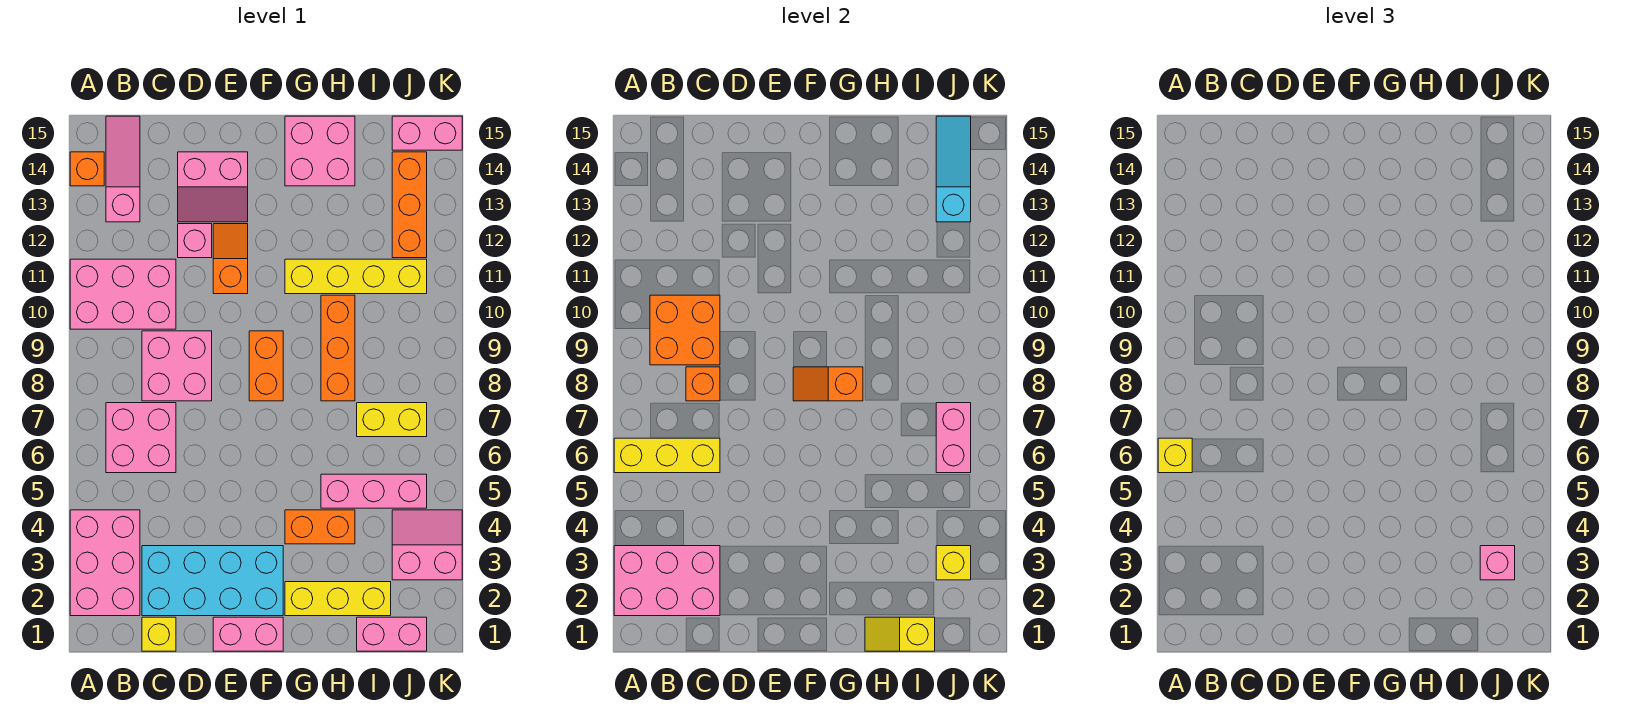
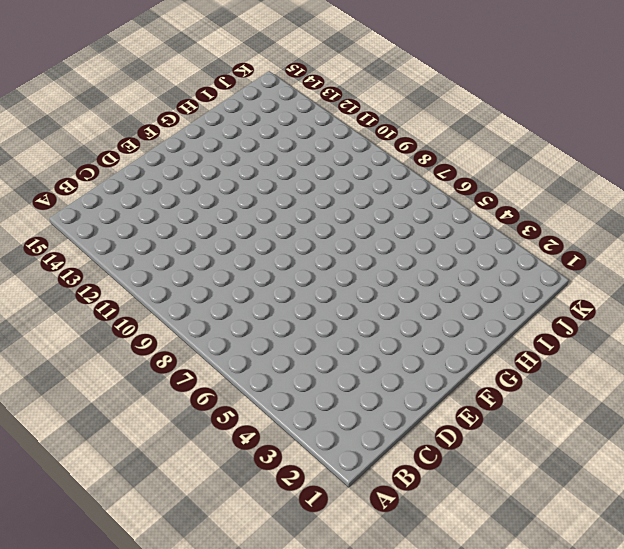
none -> pink brick A2:B4 level 1
none -> pink brick A10:C11 level 1
none -> orange brick A14 level 1
none -> pink brick B6:C7 level 1

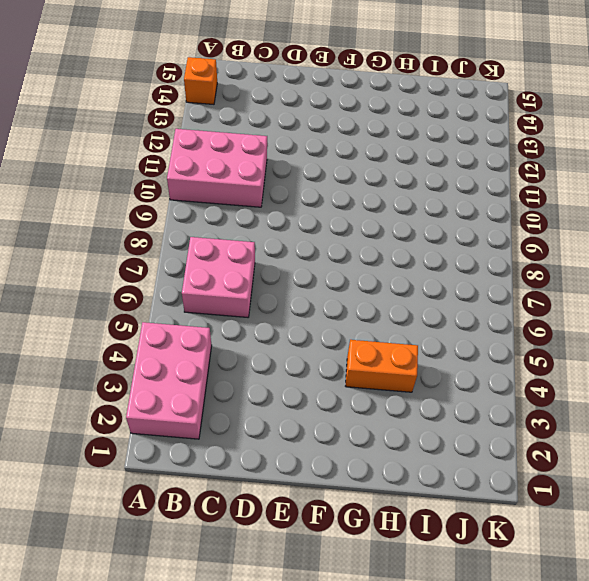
none -> pink slope B13:B15 level 1 top 13
none -> yellow brick C1 level 1
none -> cyan brick C2:F3 level 1
none -> pink brick C8:D9 level 1

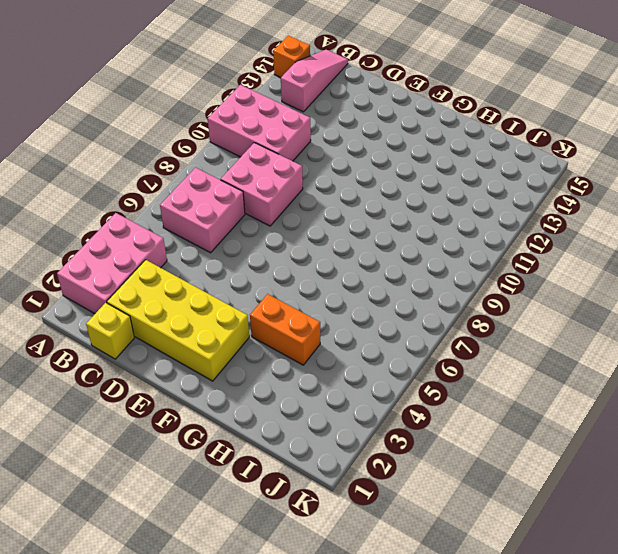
yellow brick C2:F3 level 1 -> cyan brick C2:F3 level 1
none -> pink brick D12 level 1
none -> pink slope D13:E14 level 1 top 14
none -> pink brick E1:F1 level 1
none -> orange slope E11:E12 level 1 top 11

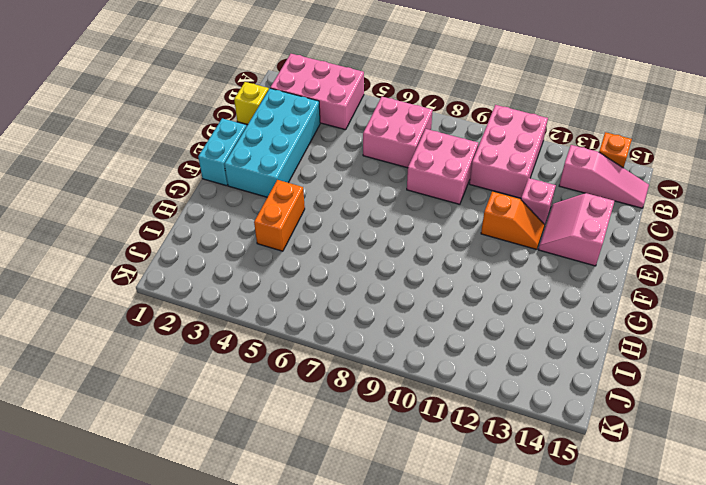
cyan brick E1:F1 level 1 -> pink brick E1:F1 level 1
none -> orange brick F8:F9 level 1
none -> yellow brick G2:I2 level 1
none -> yellow brick G11:J11 level 1
none -> pink brick G14:H15 level 1

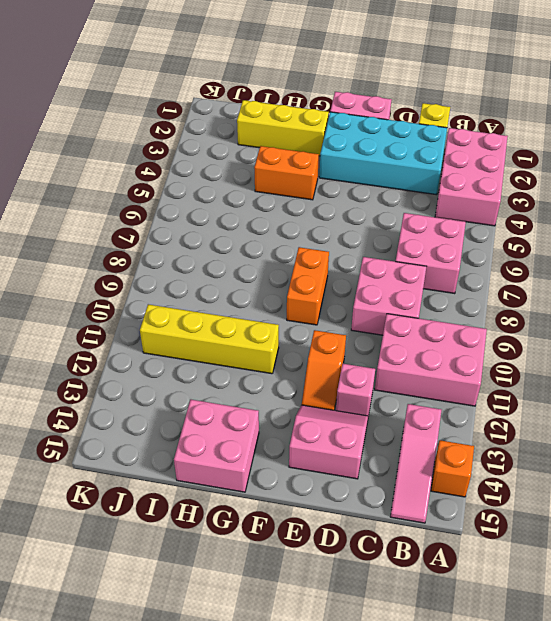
none -> pink brick H5:J5 level 1
none -> orange brick H8:H10 level 1
none -> pink brick I1:J1 level 1
none -> yellow brick I7:J7 level 1

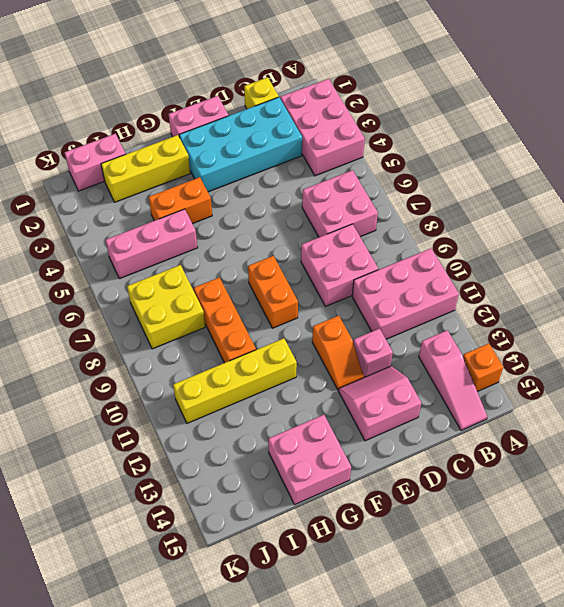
yellow brick I7:J8 level 1 -> yellow brick I7:J7 level 1
none -> pink slope J3:K4 level 1 top 3
none -> orange brick J12:J14 level 1
none -> pink brick J15:K15 level 1
none -> pink brick A2:C3 level 2

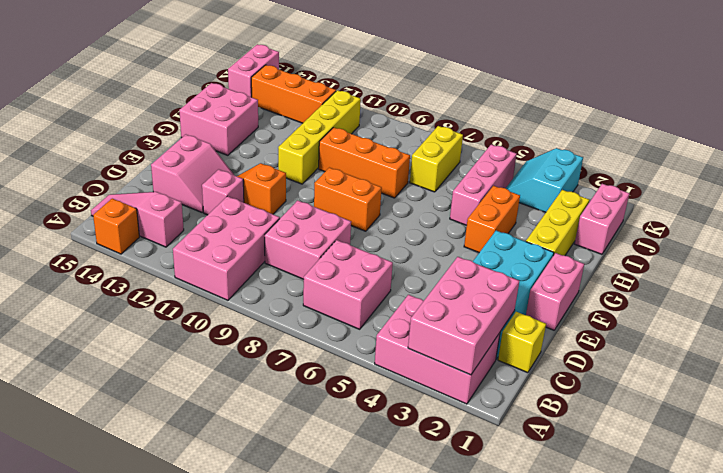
cyan slope J3:K4 level 1 top 3 -> pink slope J3:K4 level 1 top 3
none -> yellow brick A6:C6 level 2
none -> orange brick B9:C10 level 2
none -> orange brick C8 level 2
none -> orange slope F8:G8 level 2 top G

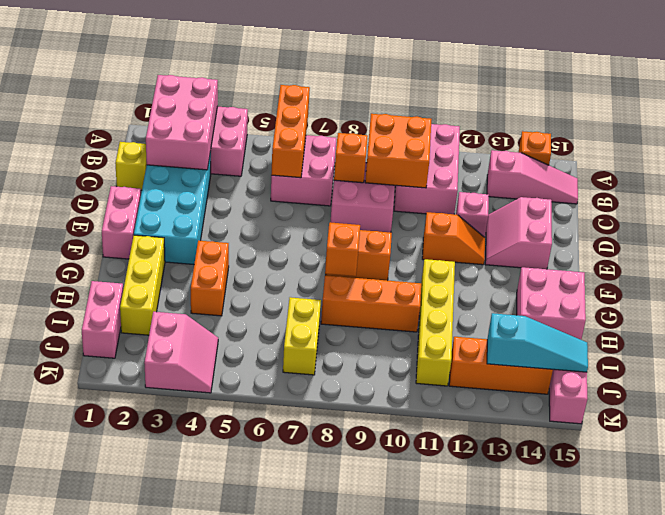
orange brick A6:C6 level 2 -> yellow brick A6:C6 level 2
none -> pink brick H5:J5 level 1
none -> yellow slope H1:I1 level 2 top I
none -> yellow brick J3 level 2
none -> pink brick J6:J7 level 2

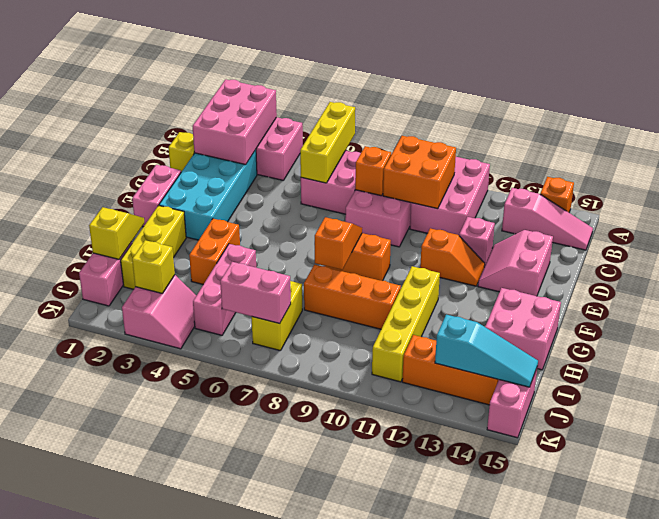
none -> yellow brick A6 level 3
none -> pink brick J3 level 3

